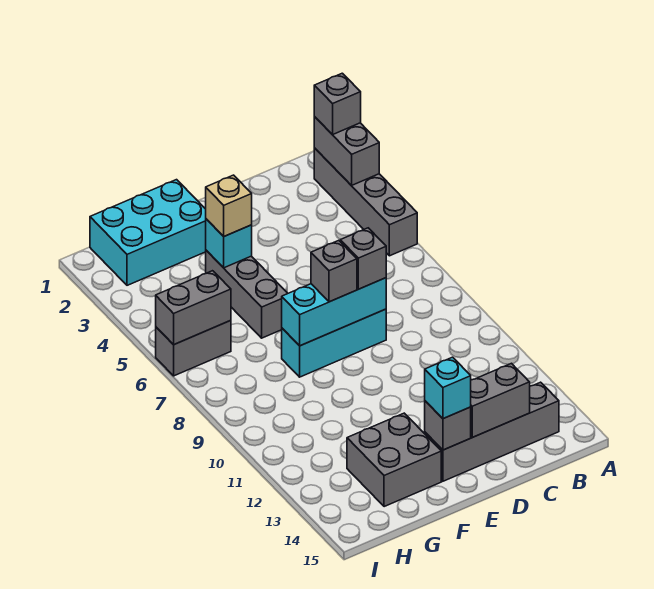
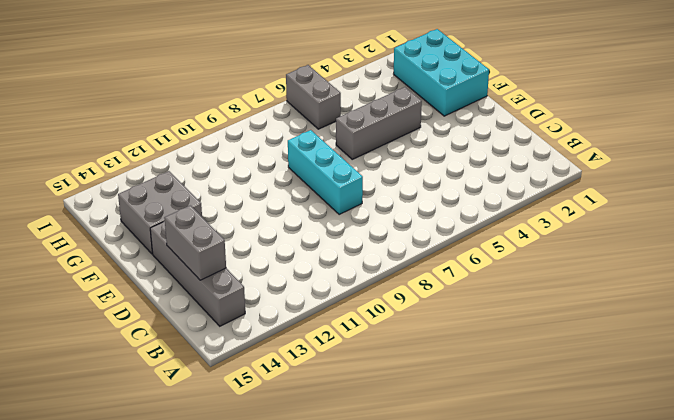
none -> grey brick A2:A5 level 1
none -> grey brick A2:A3 level 2
none -> cyan brick D8:F8 level 2

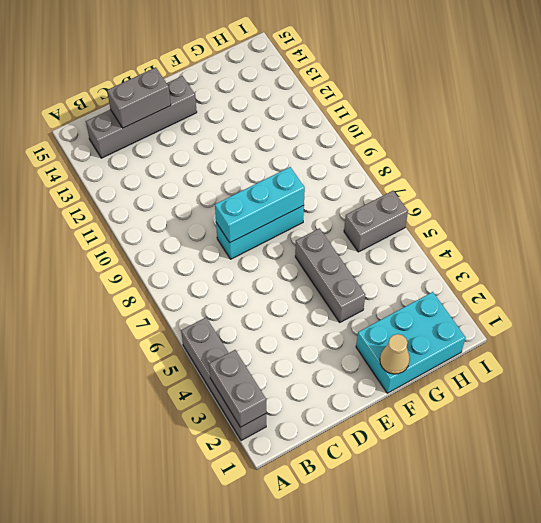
tan cone F1 level 2 -> none
none -> grey brick F13:G14 level 1
none -> grey brick E14 level 2
none -> cyan brick F4 level 2

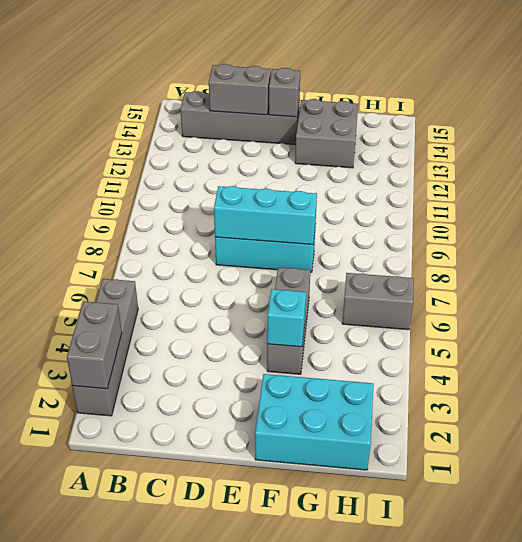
none -> grey brick H6:I6 level 2
none -> grey brick A2 level 3
none -> grey brick D8 level 3

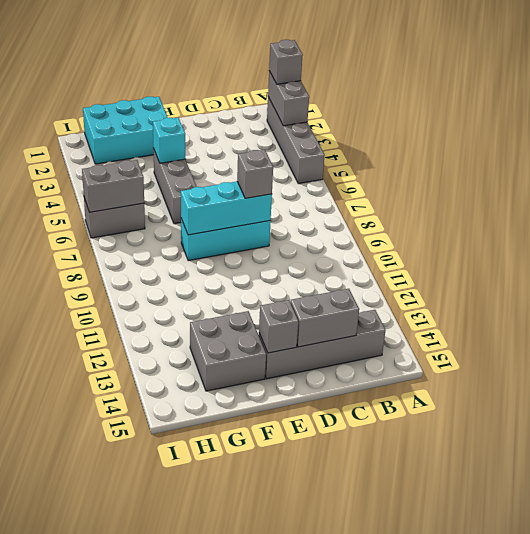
none -> grey brick E8 level 3
none -> cyan brick E14 level 3
none -> tan brick F4 level 3

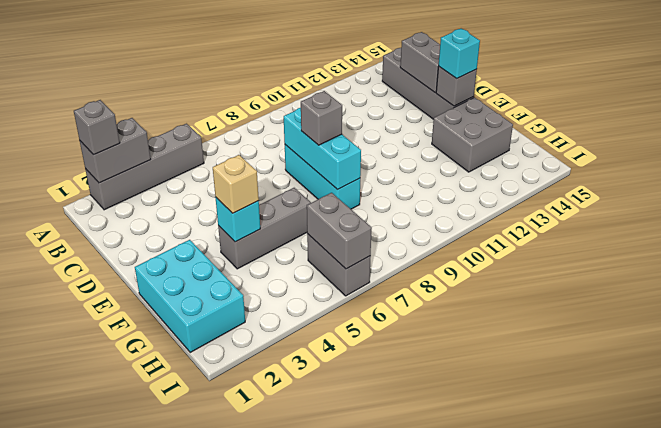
none -> grey brick D8 level 3

